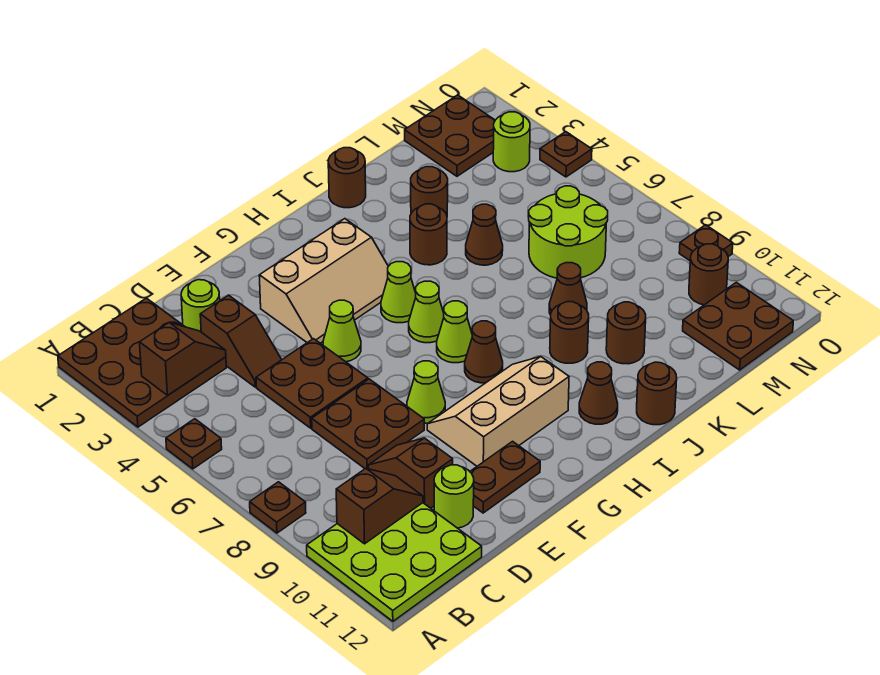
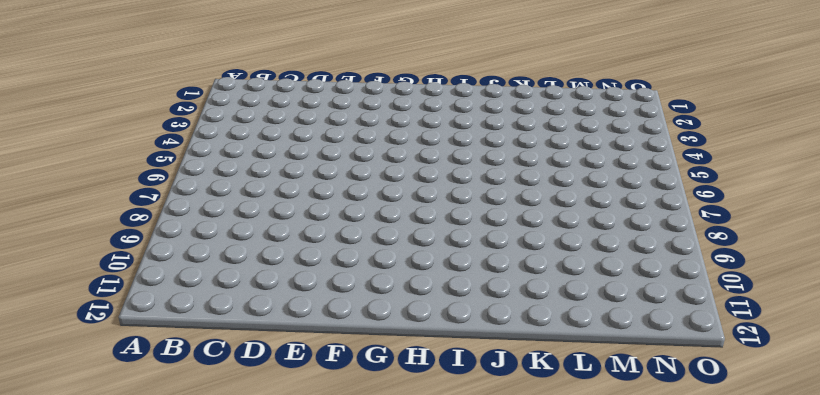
none -> brown plate A1:C3 level 1
none -> brown plate A5 level 1
none -> brown plate A8 level 1
none -> lime plate A10:C12 level 1

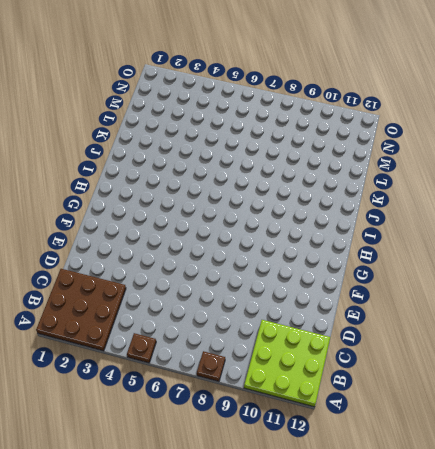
none -> lime round brick D2 level 1
none -> brown slope D3:D4 level 1 top 3
none -> brown plate D5:E6 level 1
none -> brown plate D7:E8 level 1

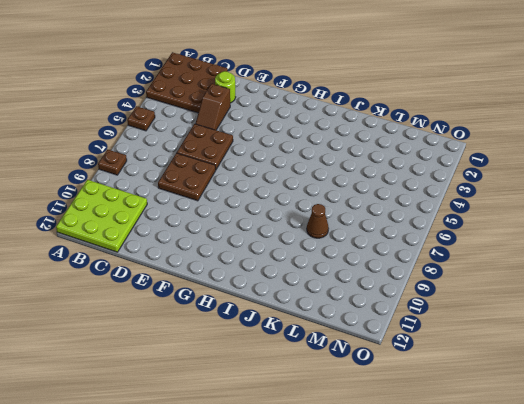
none -> brown slope D9:D10 level 1 top 10
none -> lime round brick D11 level 1
none -> brown plate E11:F11 level 1
none -> tan slope F3:H4 level 1 top 3

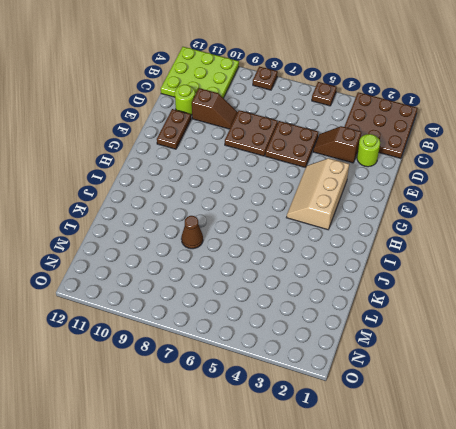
none -> lime cone F5 level 1
none -> lime cone F8 level 1
none -> tan slope F9:H10 level 1 top 10
none -> lime cone H5 level 1

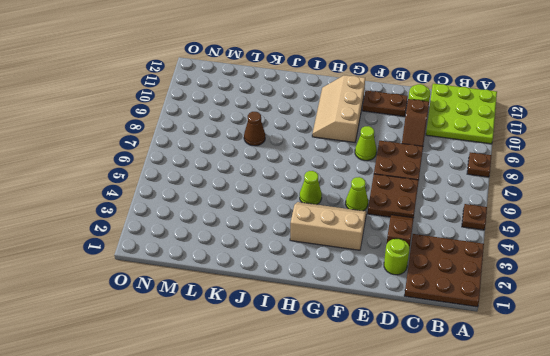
tan slope G9:H11 level 1 top G -> tan slope F9:H10 level 1 top 10
none -> lime cone H6 level 1
none -> lime cone H7 level 1
none -> brown cone H8 level 1
none -> brown cone I11 level 1

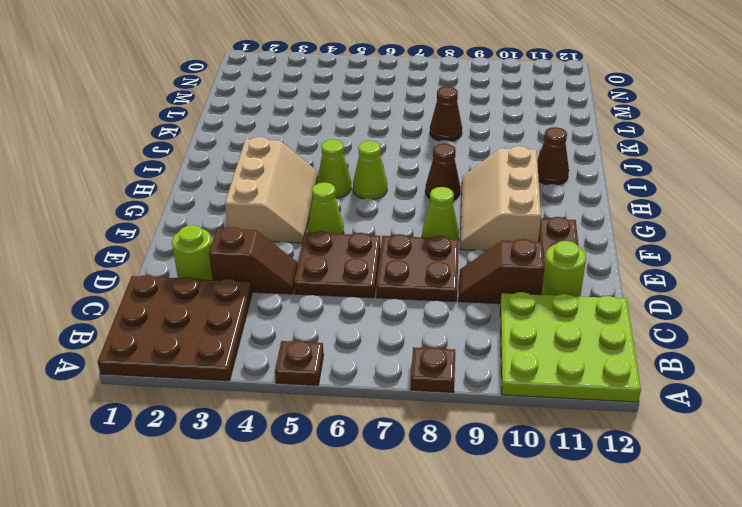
none -> lime cone H7 level 1
none -> brown round brick J1 level 1
none -> brown round brick J4 level 1
none -> brown round brick J9 level 1

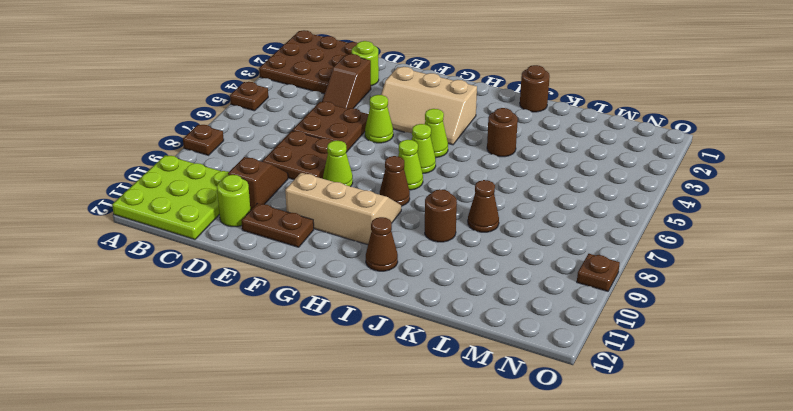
none -> brown round brick J12 level 1
none -> brown round brick K3 level 1
none -> brown cone K5 level 1
none -> brown round brick K10 level 1

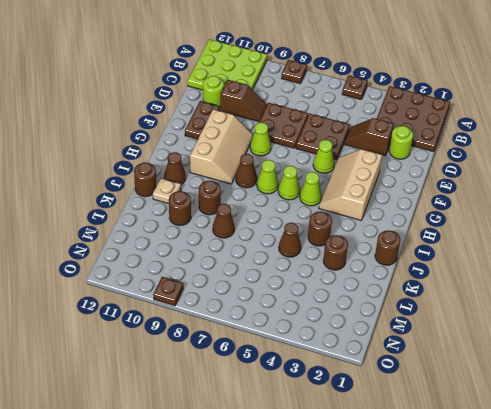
tan plate J11 level 1 -> none
none -> lime round brick L6:M7 level 1
none -> brown plate M1:N2 level 1
none -> brown plate M11:N12 level 1
none -> lime round brick N3 level 1

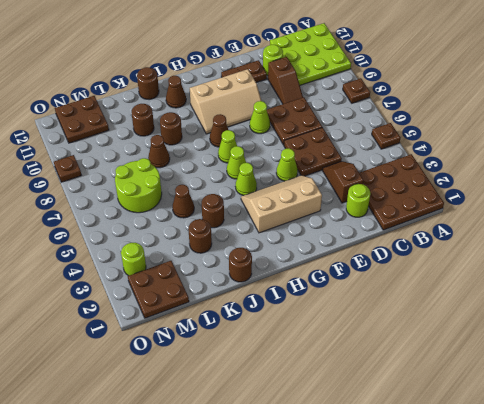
none -> brown round brick N10 level 1
none -> brown plate O4 level 1
none -> brown slope B3:C3 level 2 top B
none -> brown slope B10:C10 level 2 top B

